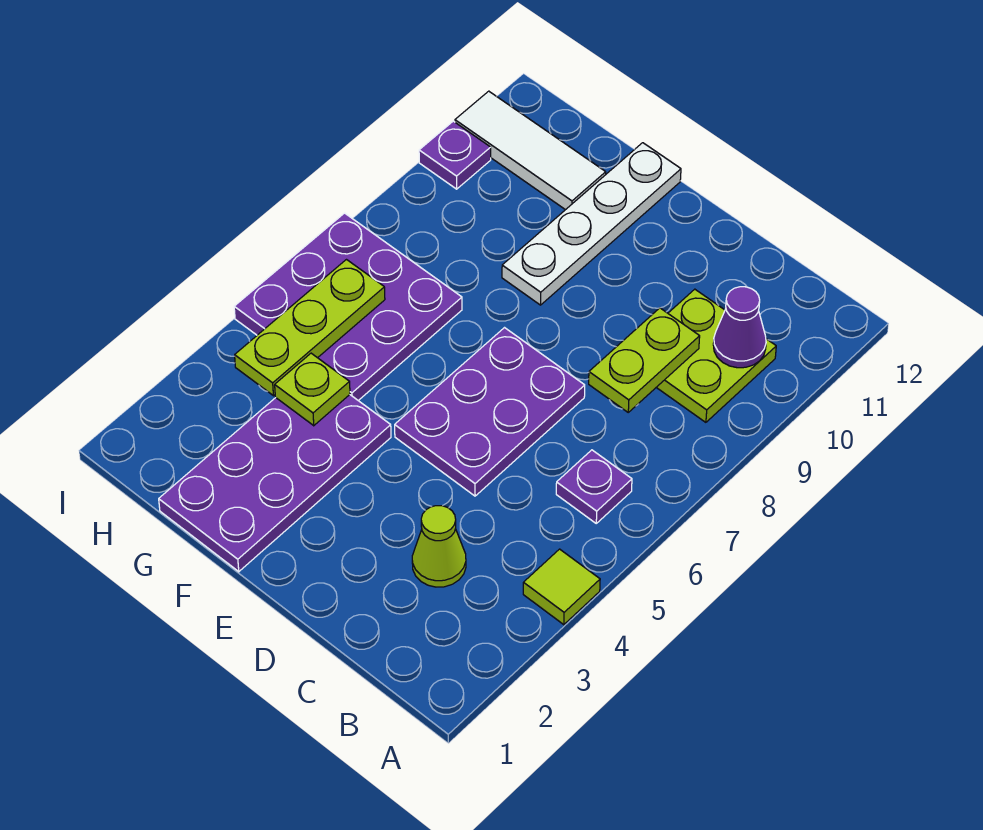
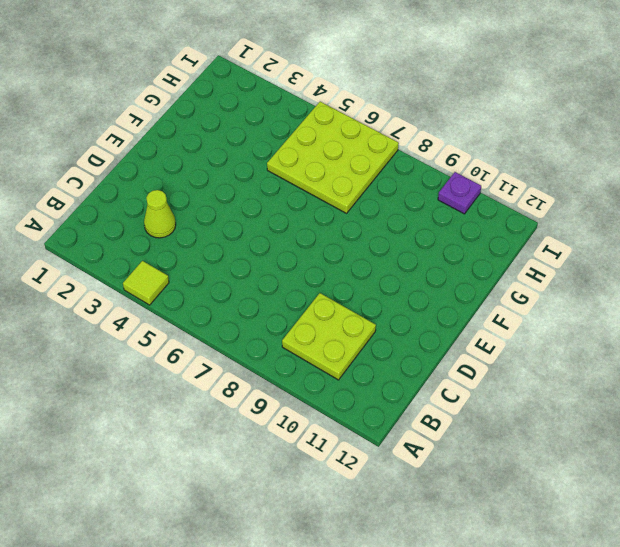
lime plate G5:I7 level 1 -> purple plate G5:I7 level 1
none -> purple plate B6 level 1
none -> purple plate D5:E7 level 1
none -> purple plate F1:G4 level 1

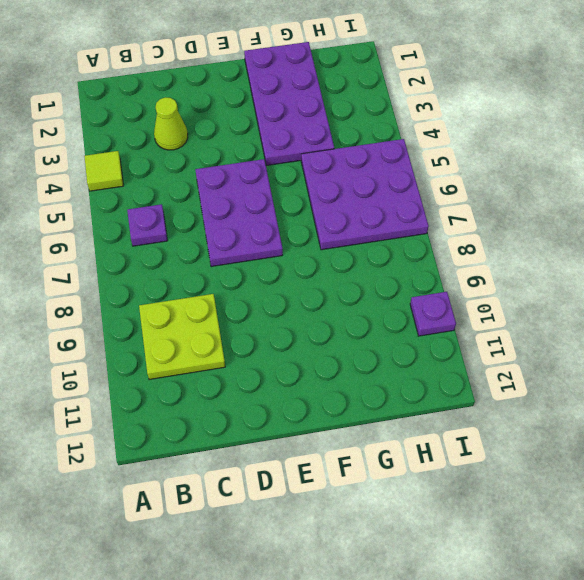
none -> white plate F9:F12 level 1
none -> white tile G11:I11 level 1
none -> purple cone B10 level 2

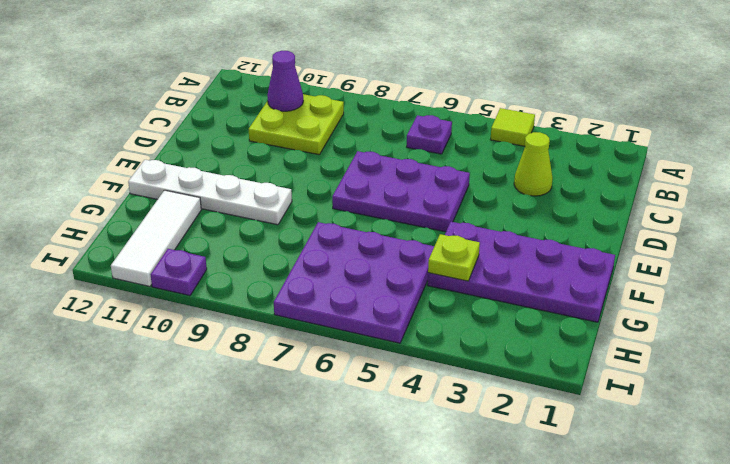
none -> lime plate C8:C9 level 2
none -> lime plate H4:H6 level 2

